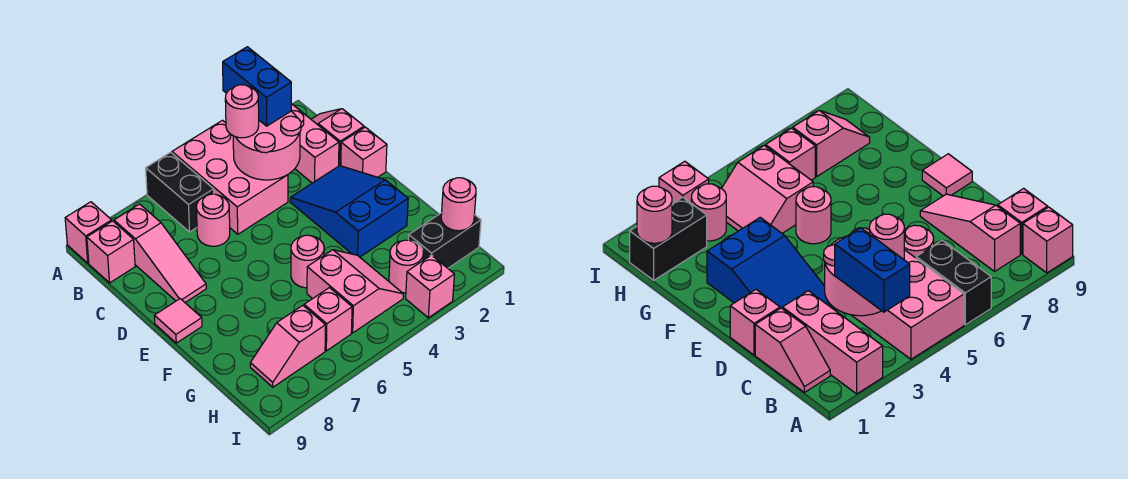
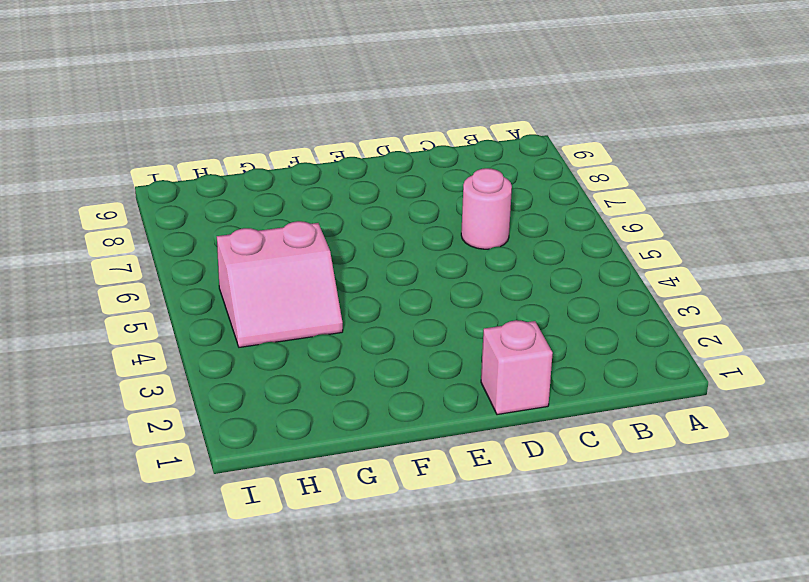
none -> pink brick A2:C2 level 1
none -> pink brick A4:C5 level 1
none -> black brick A6:B6 level 1

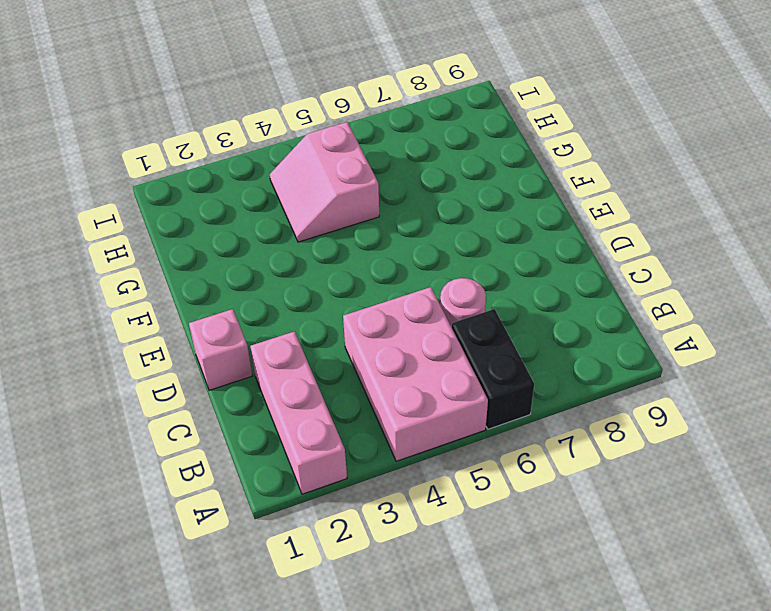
none -> pink brick A9 level 1
none -> pink slope B1:C1 level 1 top C
none -> pink slope B8:D8 level 1 top B

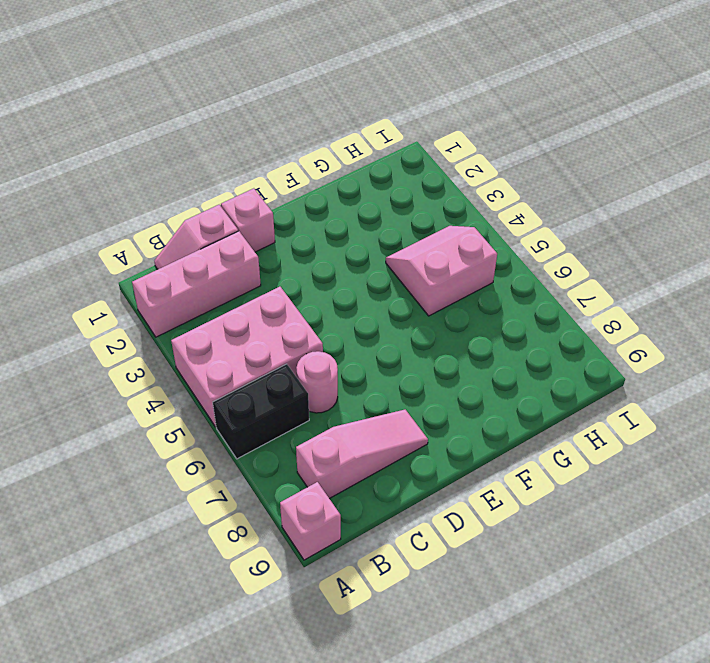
none -> pink brick B9 level 1
none -> blue slope D2:F3 level 1 top F
none -> pink tile E9 level 1

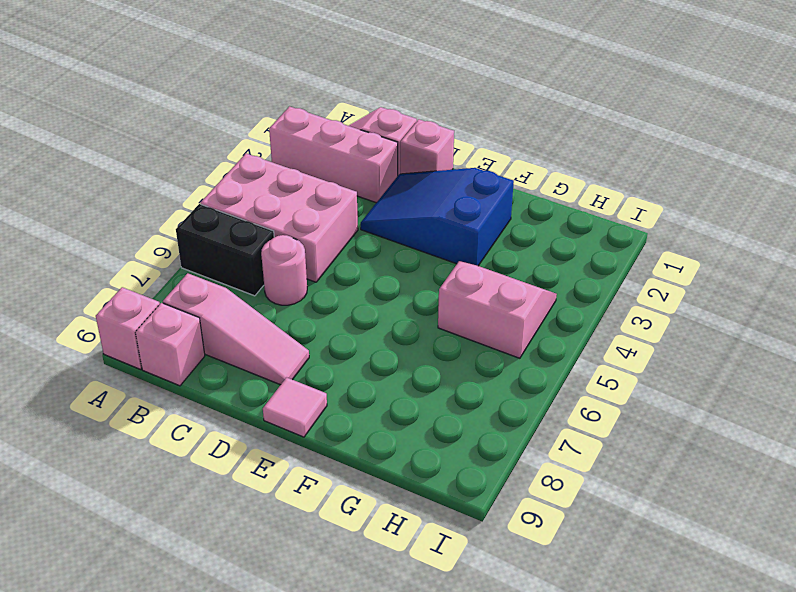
none -> pink round brick F5 level 1
none -> black brick H1:H2 level 1
none -> pink round brick H3 level 1

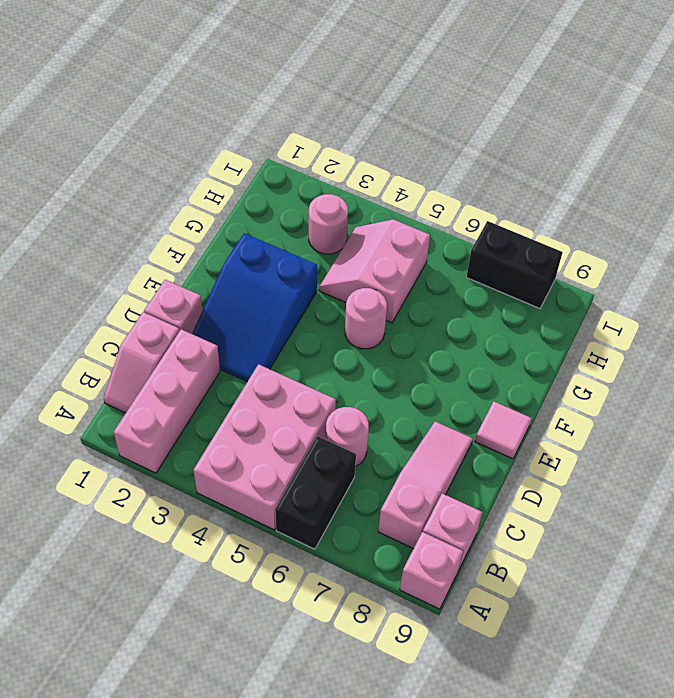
black brick I7:I8 level 1 -> black brick H1:H2 level 1
none -> pink brick H6 level 1
none -> pink slope H7:H8 level 1 top 7
none -> pink brick I3 level 1

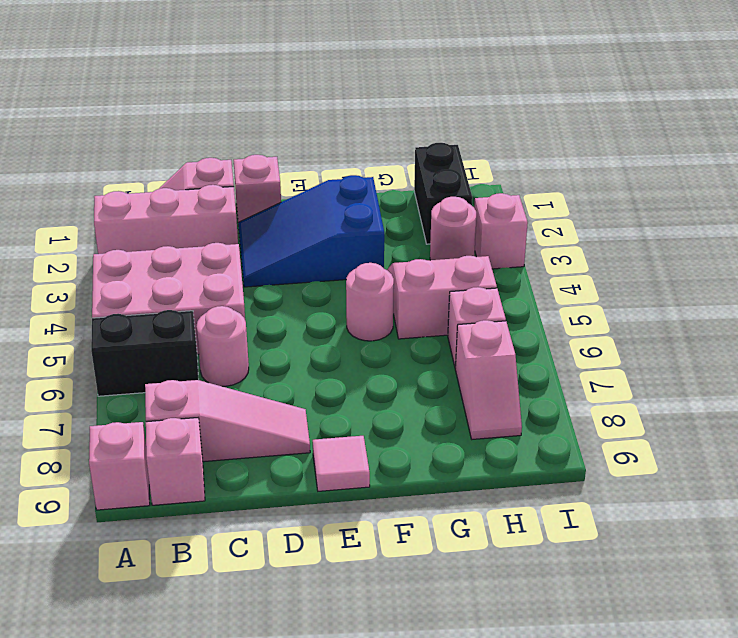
none -> pink round brick B3:C4 level 2
none -> pink round brick H1 level 2
none -> blue brick A3:B3 level 3

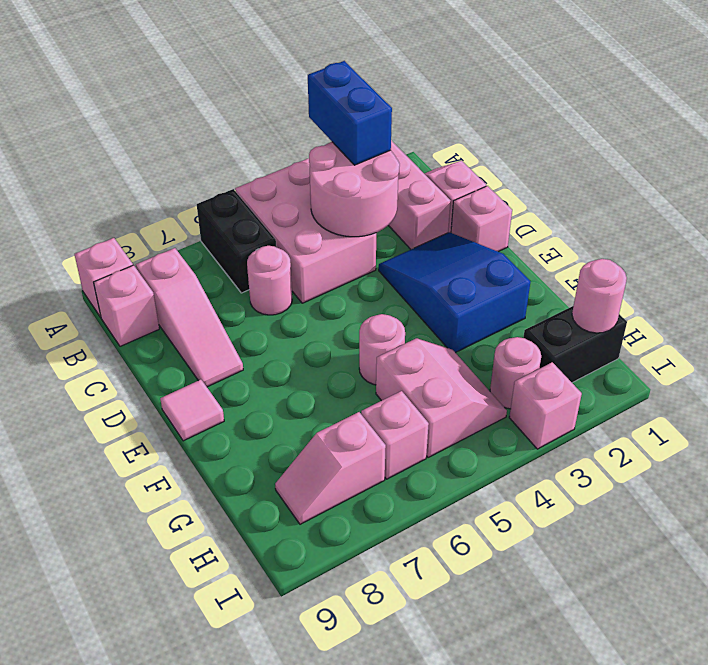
none -> pink round brick B4 level 3

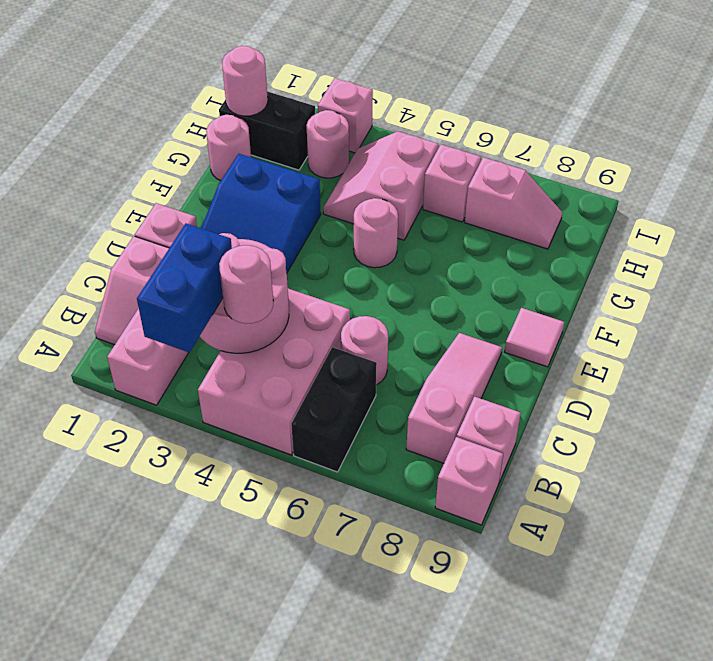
pink round brick G1 level 1 -> none

